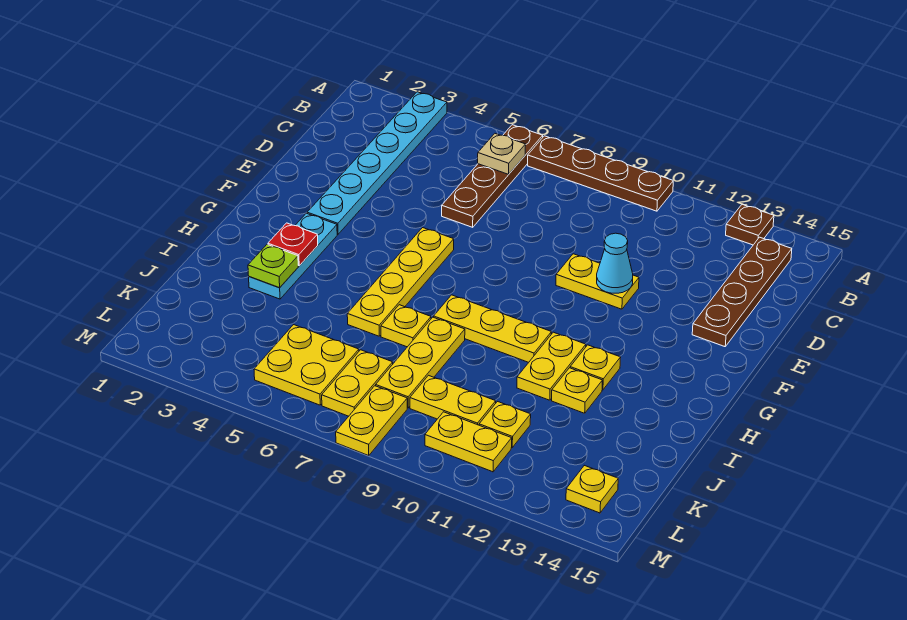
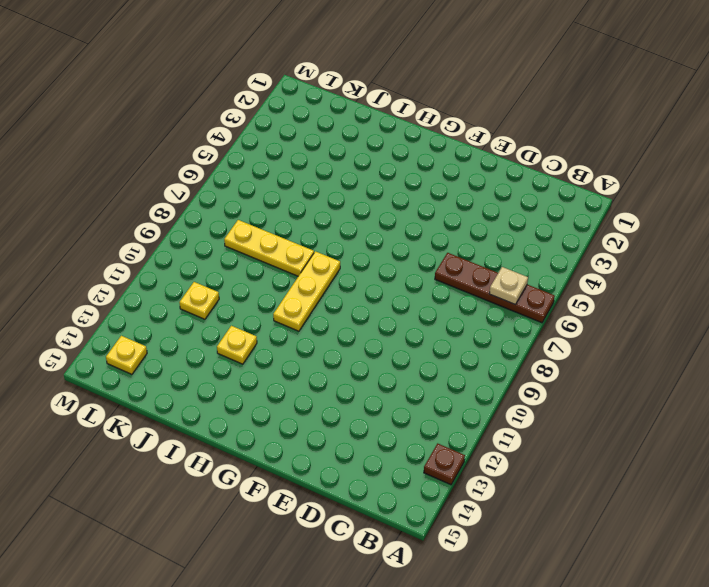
none -> cyan plate A3:F3 level 1
none -> brown plate A7:A10 level 1
none -> brown plate B14:E14 level 1

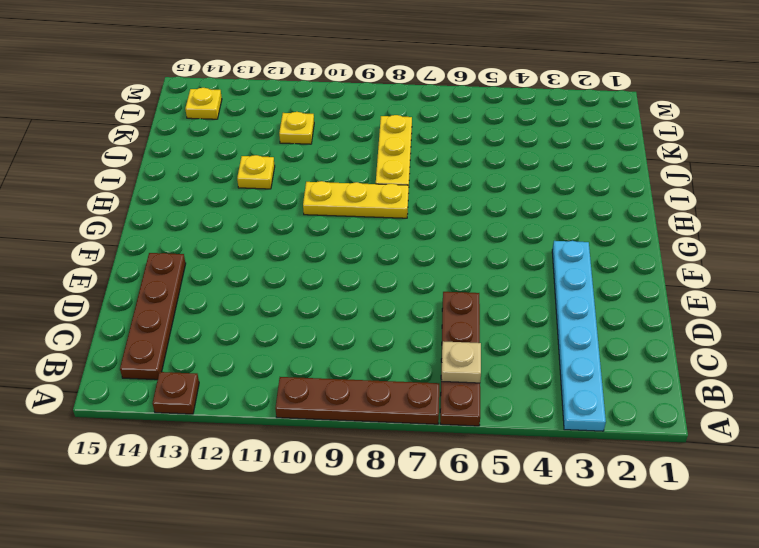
none -> yellow plate E10:E11 level 1
none -> yellow plate F6:I6 level 1
none -> cyan plate G3:I3 level 1

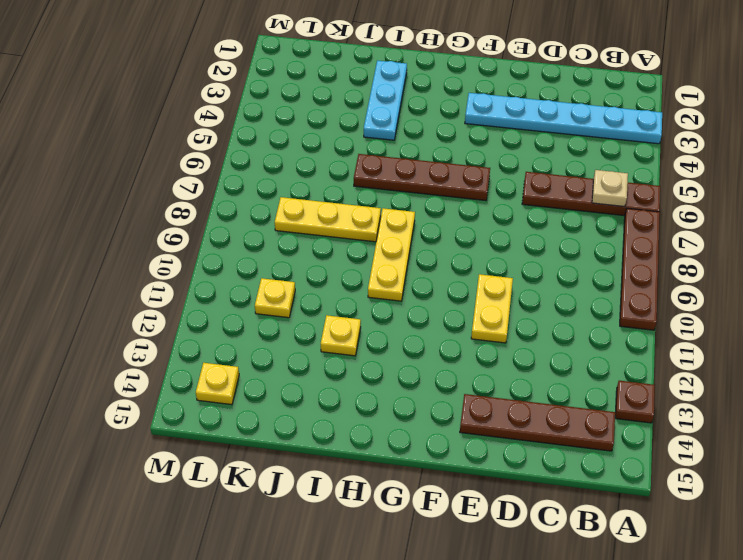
brown plate F6:I6 level 1 -> yellow plate F6:I6 level 1
cyan plate I2:I4 level 1 -> cyan plate G3:I3 level 1
none -> yellow plate H11:I11 level 1
none -> yellow plate H12 level 1
none -> yellow plate I7 level 1

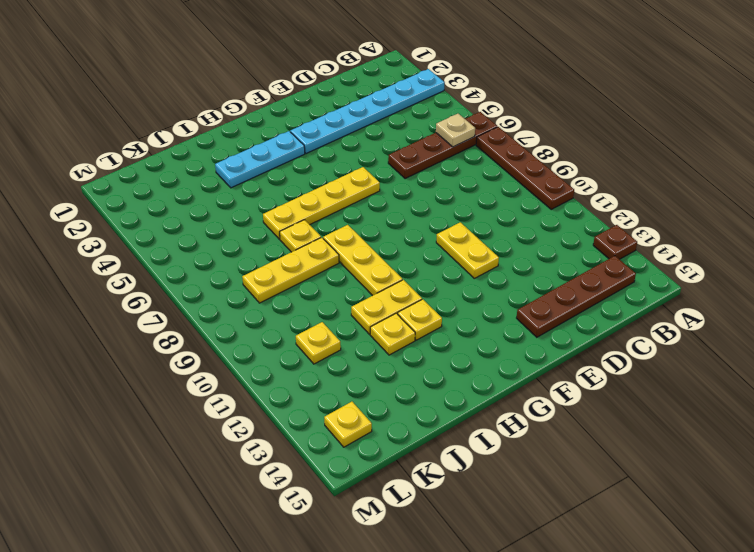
none -> yellow plate K5:L6 level 1
none -> yellow plate K7:L7 level 1
none -> yellow plate K9:K10 level 1

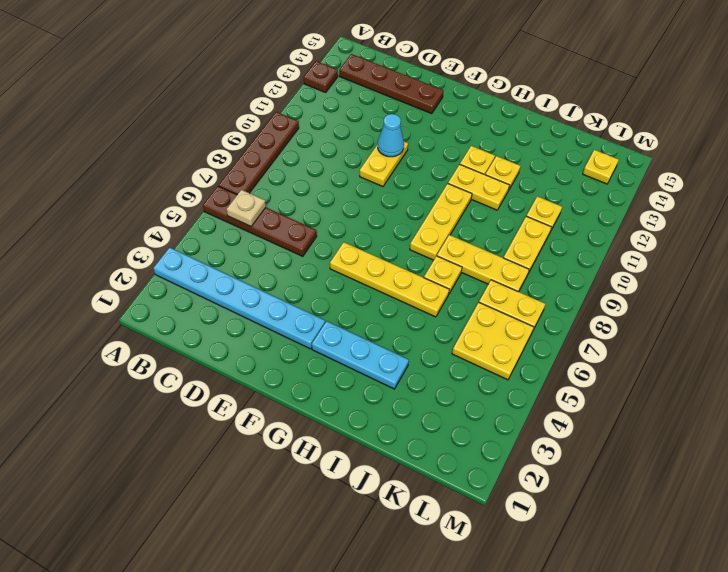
none -> yellow plate L8:M8 level 1
none -> yellow plate L10:L11 level 1
none -> red plate H3 level 2

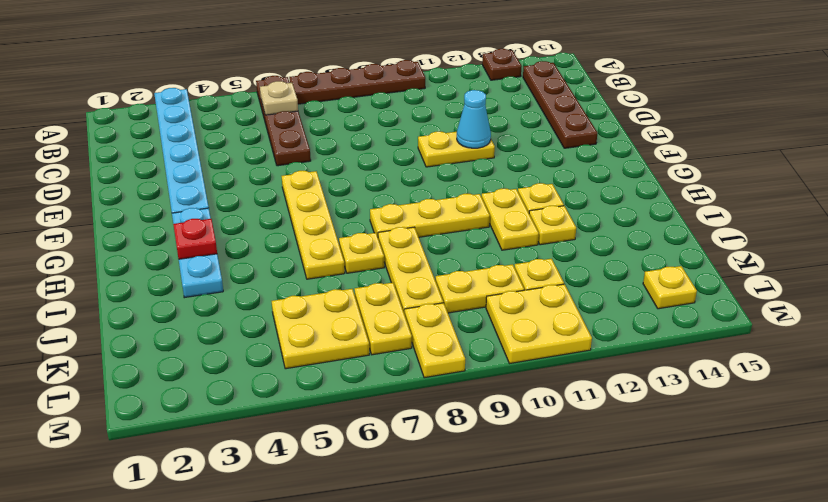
yellow plate L10:M11 level 1 -> yellow plate L10:L11 level 1
none -> lime plate I3 level 2

